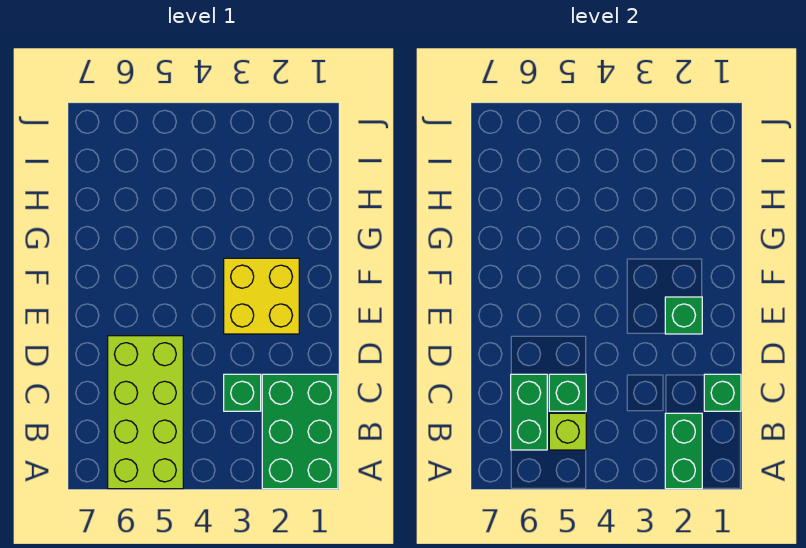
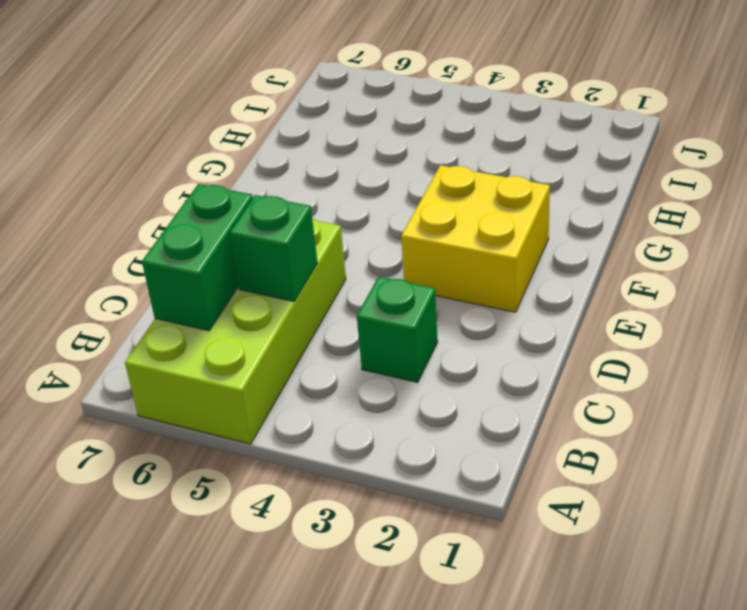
none -> green brick A1:C2 level 1
none -> green brick A2:B2 level 2

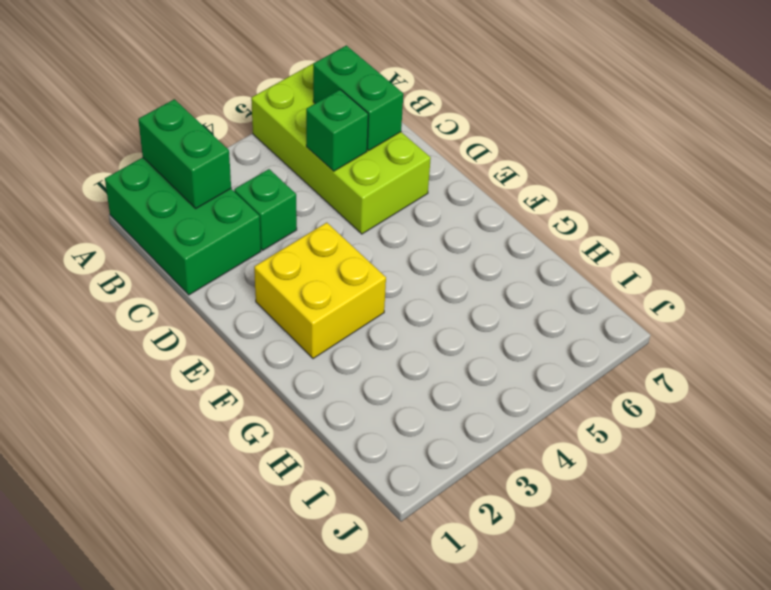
none -> lime brick B5 level 2
none -> green brick C1 level 2

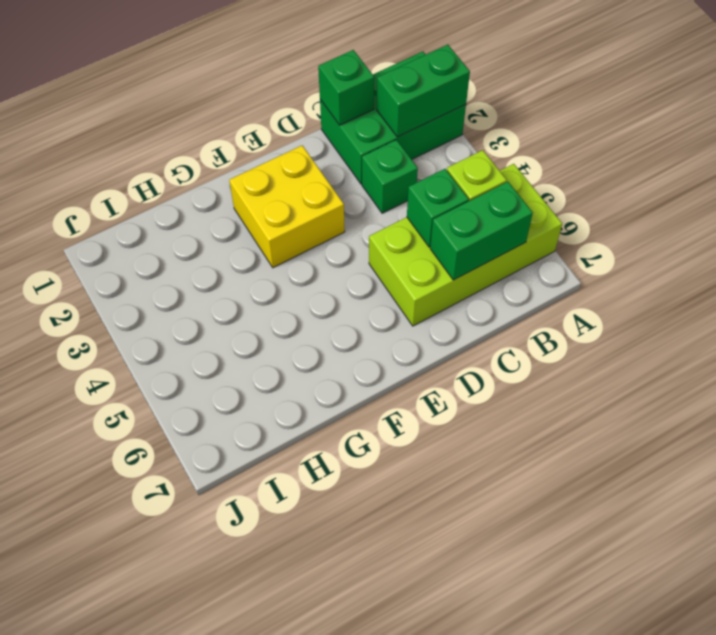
none -> green brick E2 level 2

